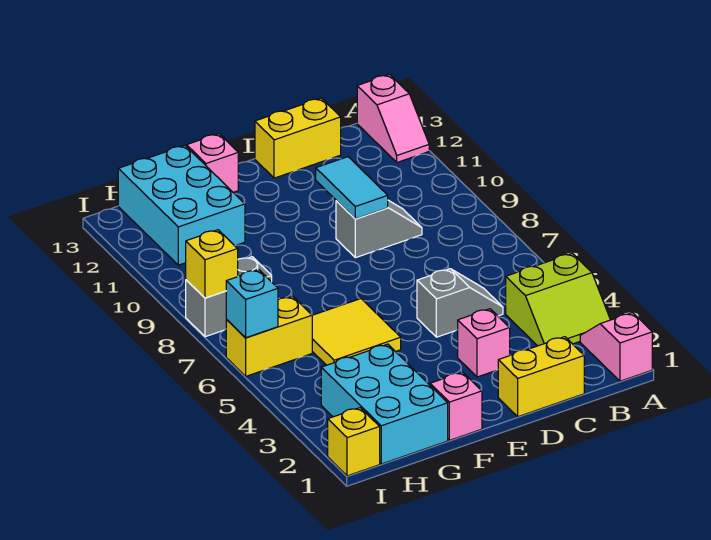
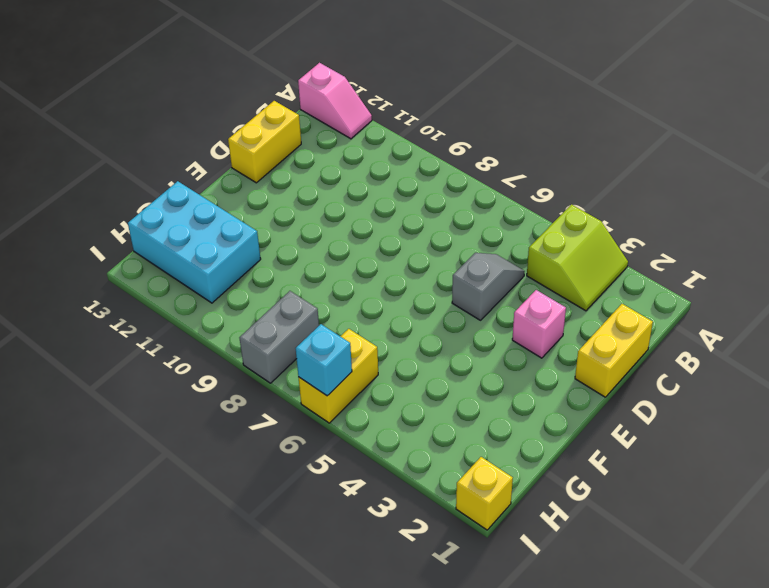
none -> pink slope A1:A2 level 1 top 1
none -> grey slope C9:D9 level 1 top D
none -> pink brick F1 level 1

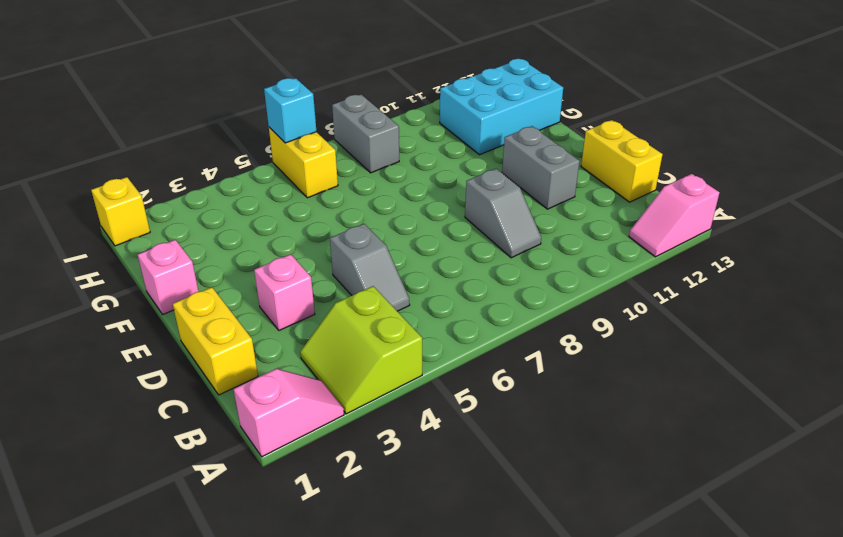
grey brick D11:E11 level 1 -> none
none -> yellow tile F5:G6 level 1
none -> pink brick F13 level 1
none -> cyan brick G1:H3 level 1

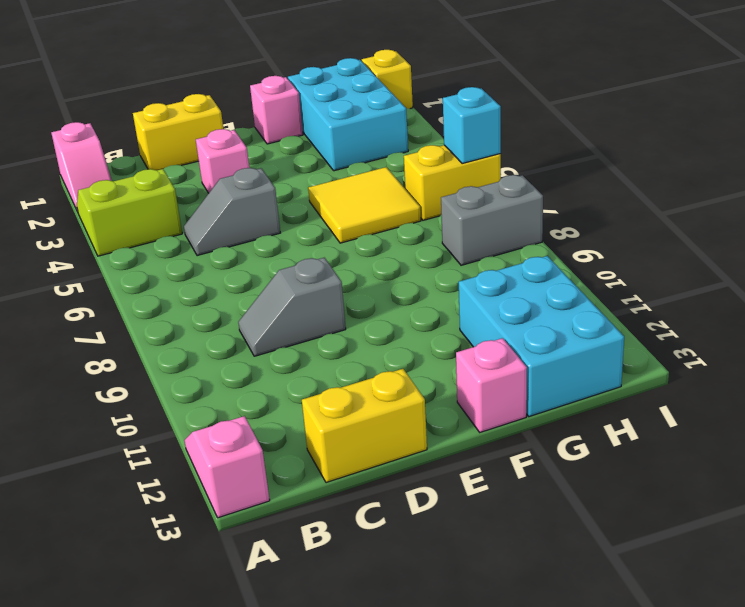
none -> cyan tile D9:D10 level 2
none -> yellow brick I8 level 2

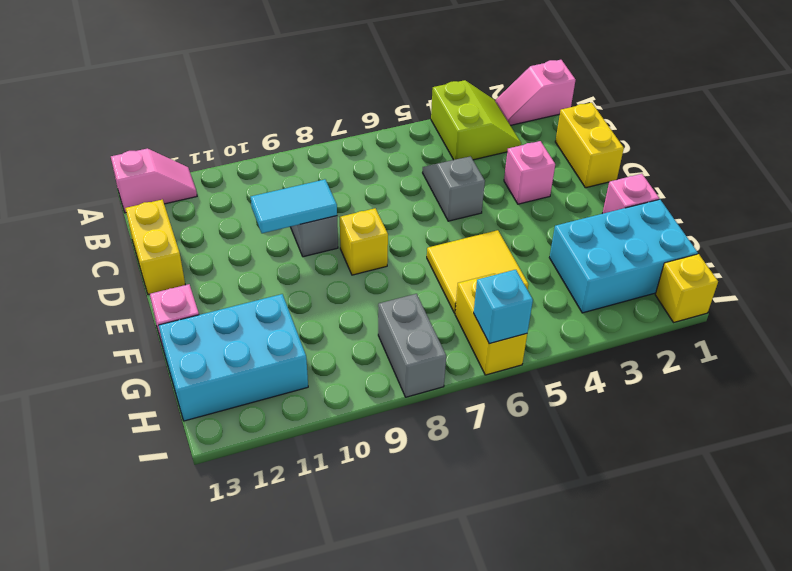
yellow brick E8 level 1 -> yellow brick I8 level 2

